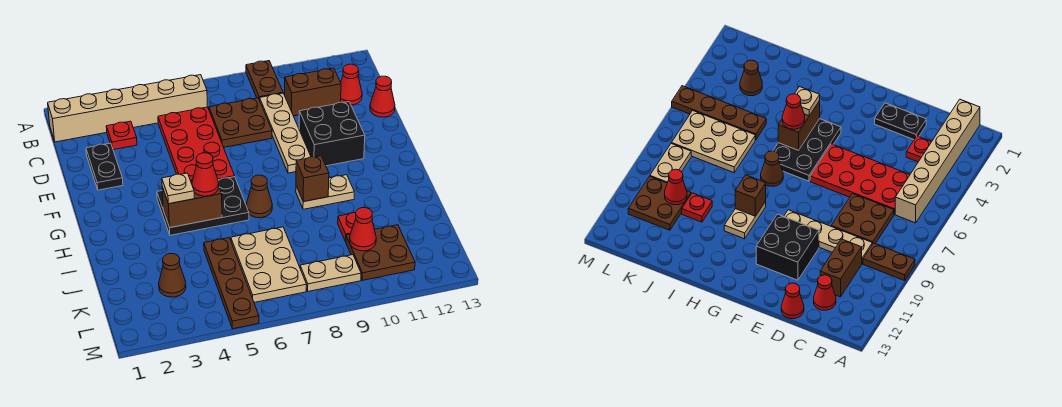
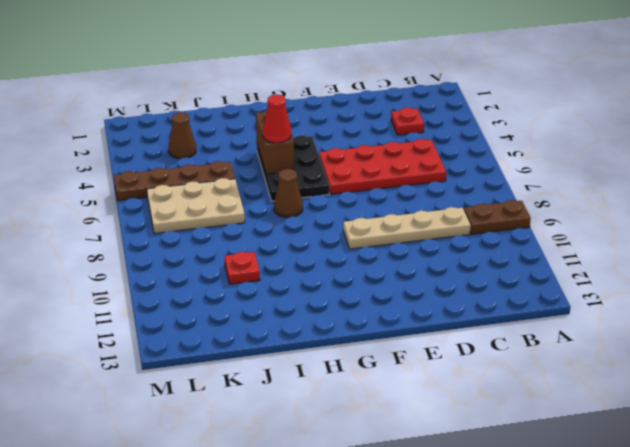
none -> tan brick B1:B6 level 1
none -> brown plate C7:D8 level 1
none -> brown brick C10:C11 level 1

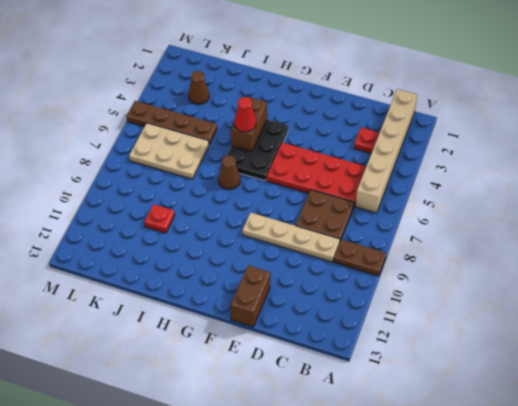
brown brick E12:E13 level 1 -> brown brick C10:C11 level 1
none -> red cone C12 level 1
none -> black plate D2:E2 level 1
none -> red cone D13 level 1

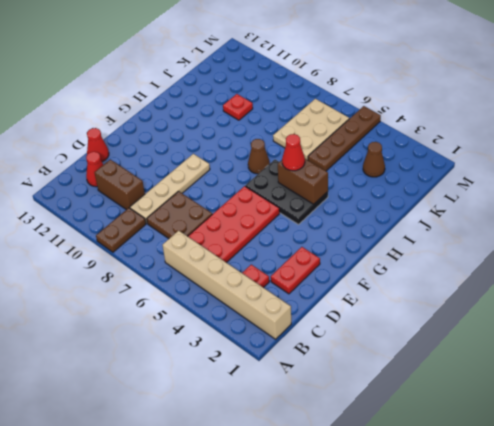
red plate D2:E2 level 1 -> black plate D2:E2 level 1
none -> black brick E10:F11 level 1
none -> tan plate H9:H10 level 1
none -> brown plate K10:L11 level 1

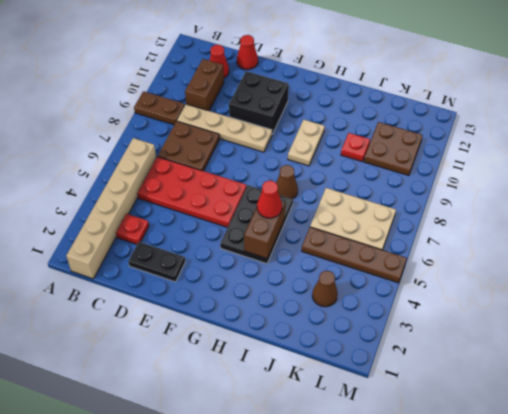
none -> tan plate L8:L9 level 1
none -> brown brick H9 level 2
none -> red cone K10 level 2

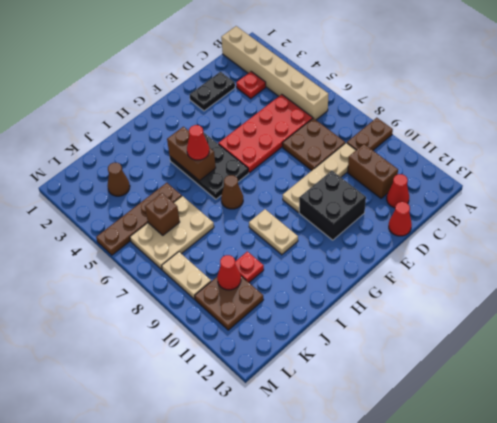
brown brick K6 level 2 -> brown brick H9 level 2
none -> tan plate H4 level 3

